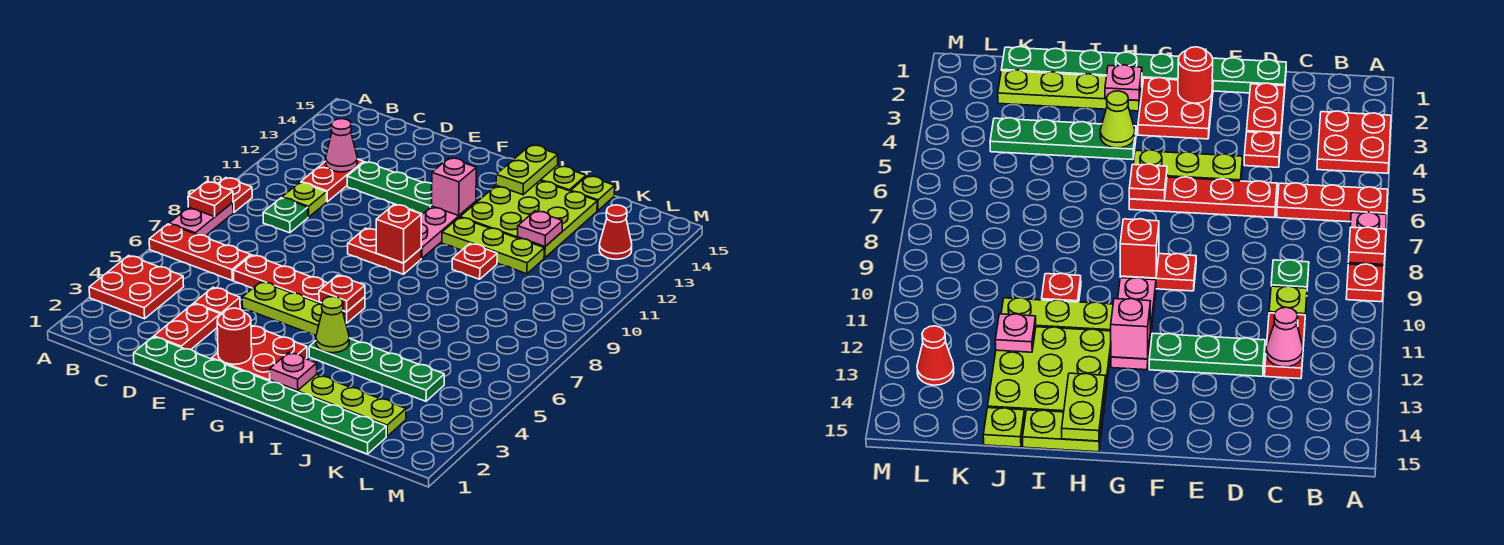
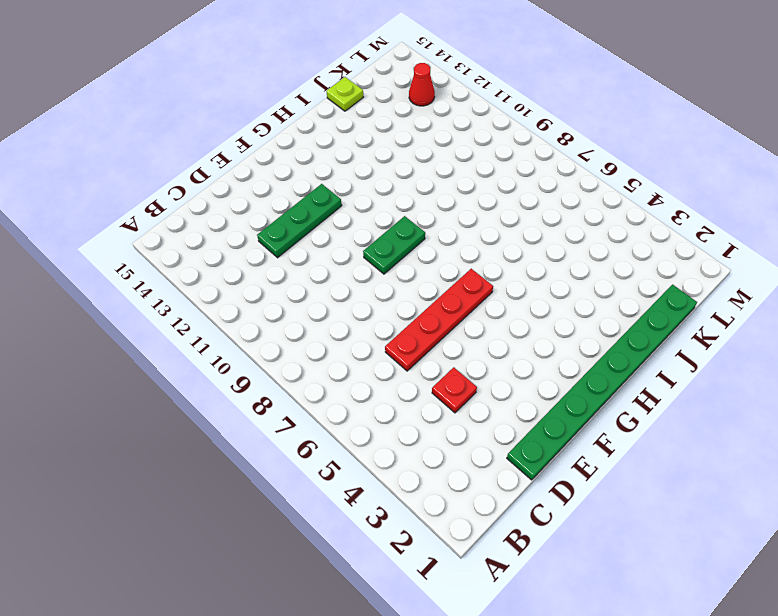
green plate F9:G9 level 1 -> red plate F9:G9 level 1
none -> red plate A3:B4 level 1
none -> red plate A6:C6 level 1
none -> pink plate A7:A8 level 1
none -> red plate A9 level 1

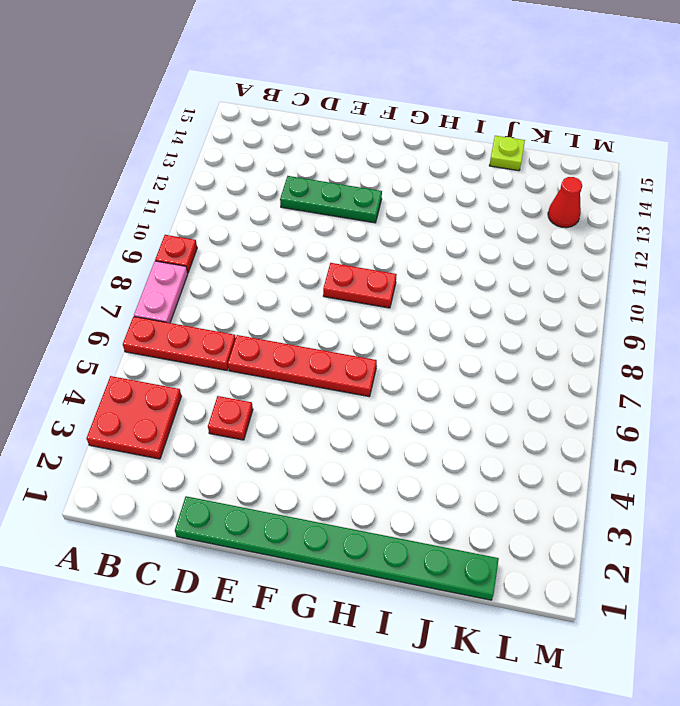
none -> green plate C9 level 1
none -> lime plate C10 level 1
none -> red plate C11:C12 level 1
none -> red plate D2:D3 level 1

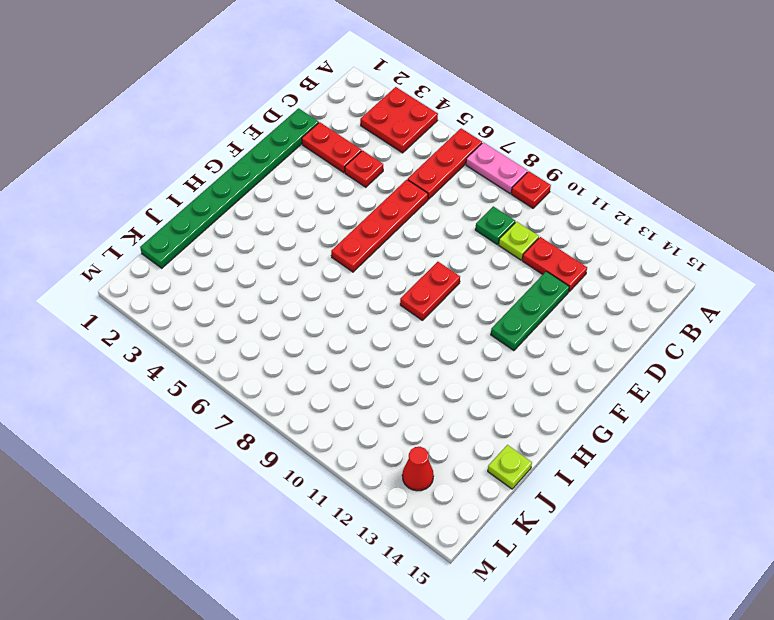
none -> lime plate E5:G5 level 1
none -> red plate F2:G3 level 1
none -> pink plate G10:G12 level 1
none -> lime plate H2:K2 level 1

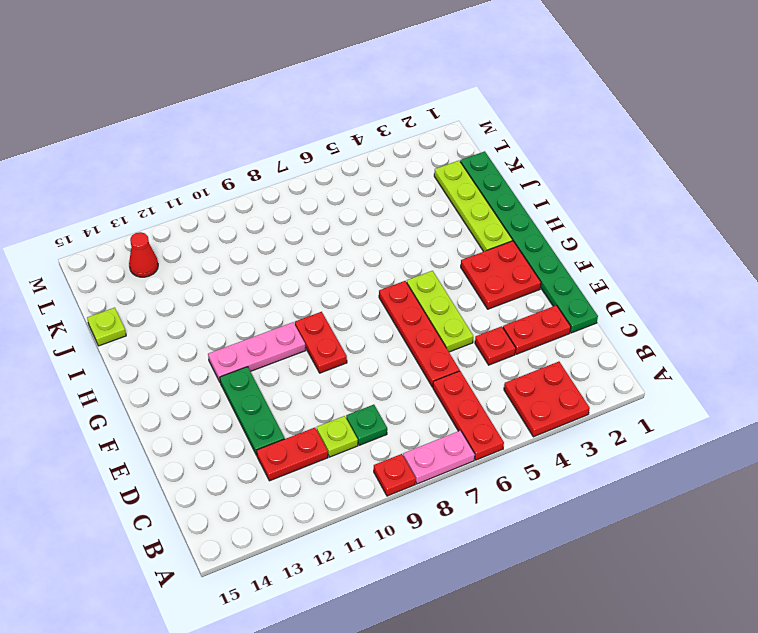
none -> green plate H4:K4 level 1
none -> lime plate H11:J11 level 1
none -> lime plate H12:J14 level 1
none -> lime plate H15:I15 level 1

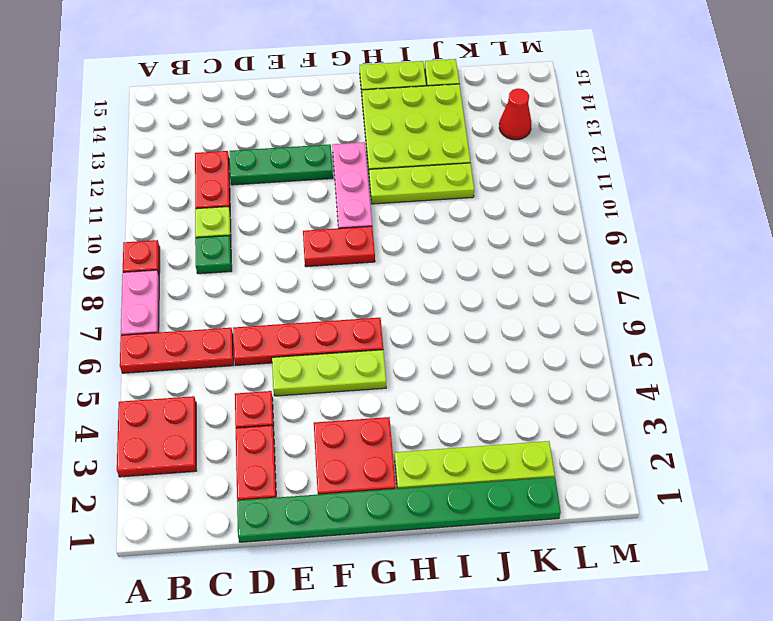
none -> green plate H4:K4 level 1
none -> red plate I10 level 1
none -> red plate A8 level 2
none -> pink cone C12 level 2

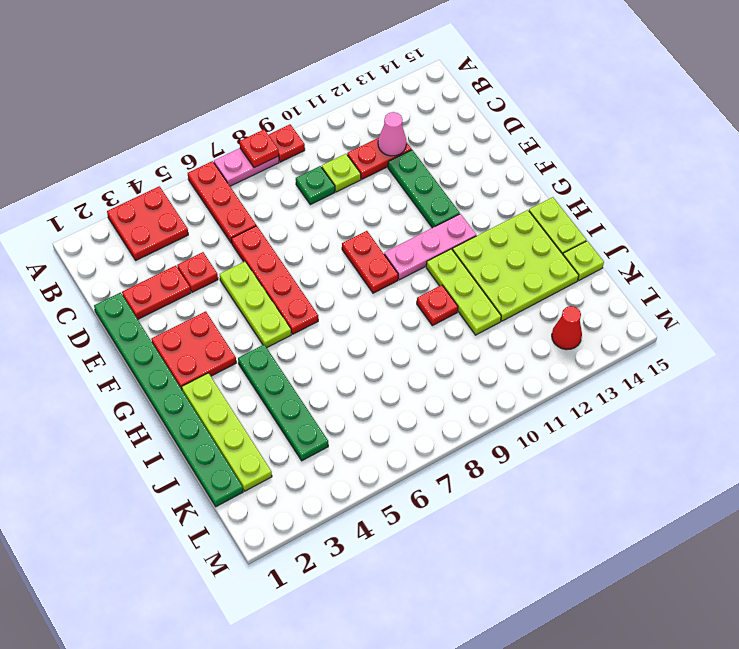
none -> red round brick F2 level 2
none -> red plate G6 level 2
none -> red brick G9 level 2
none -> pink brick G12 level 2

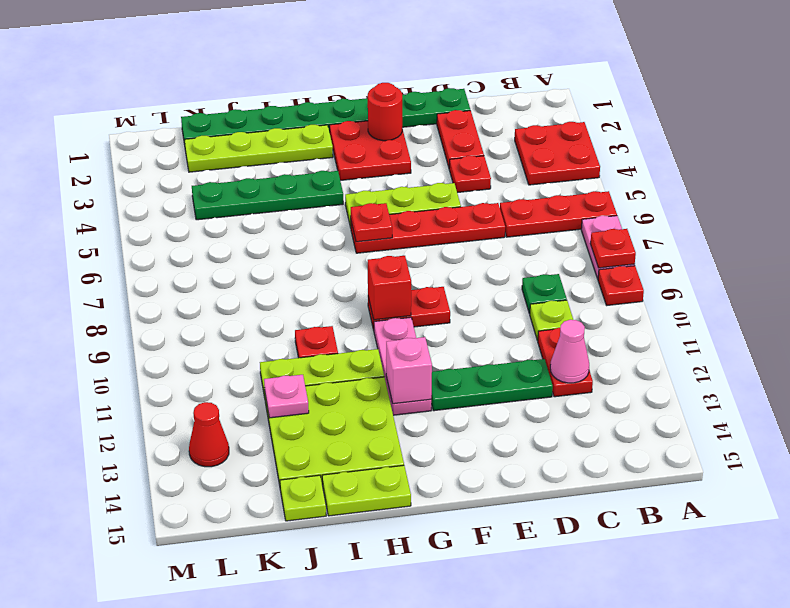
none -> pink plate H2 level 2
none -> lime cone H4 level 2
none -> lime plate H14:H15 level 2

